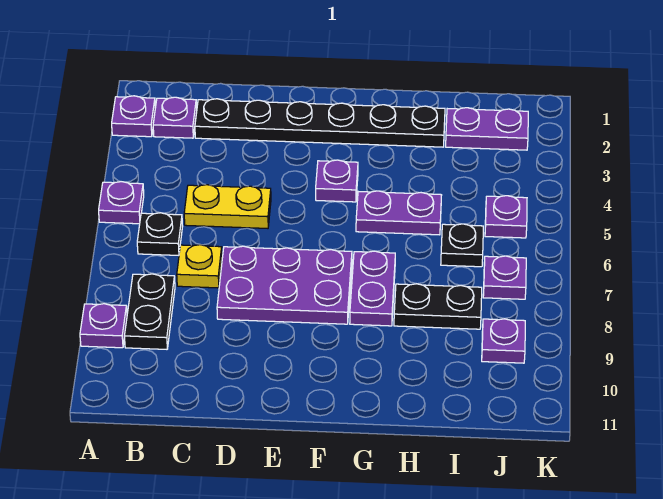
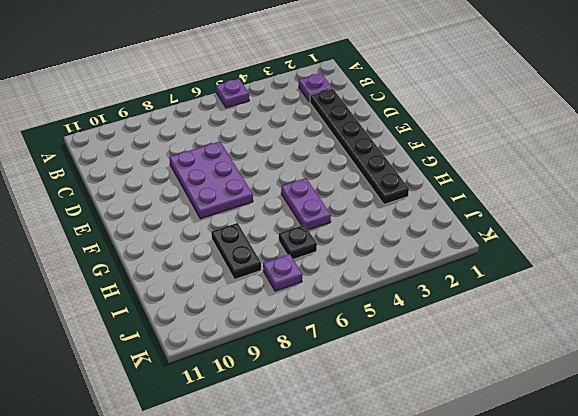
none -> purple plate A2 level 1
none -> purple plate A9 level 1
none -> black plate B6 level 1

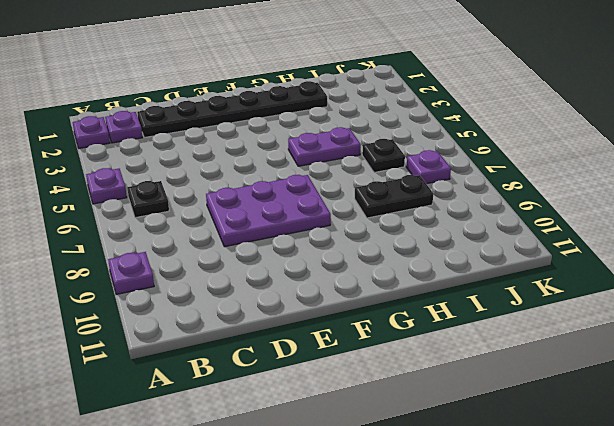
none -> black plate B8:B9 level 1
none -> yellow plate C5:D5 level 1
none -> yellow plate C7 level 1

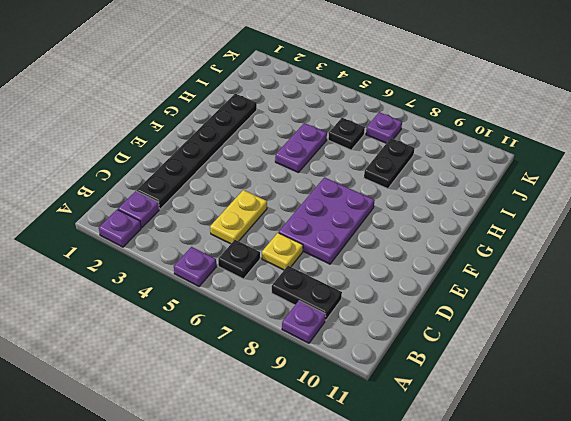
none -> purple plate F4 level 1
none -> purple plate G7:G8 level 1
none -> purple plate I2:J2 level 1

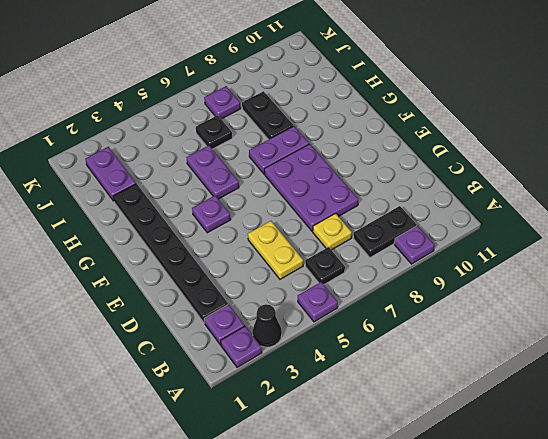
black cone A3 level 1 -> none
none -> purple plate J5 level 1
none -> purple plate J9 level 1

